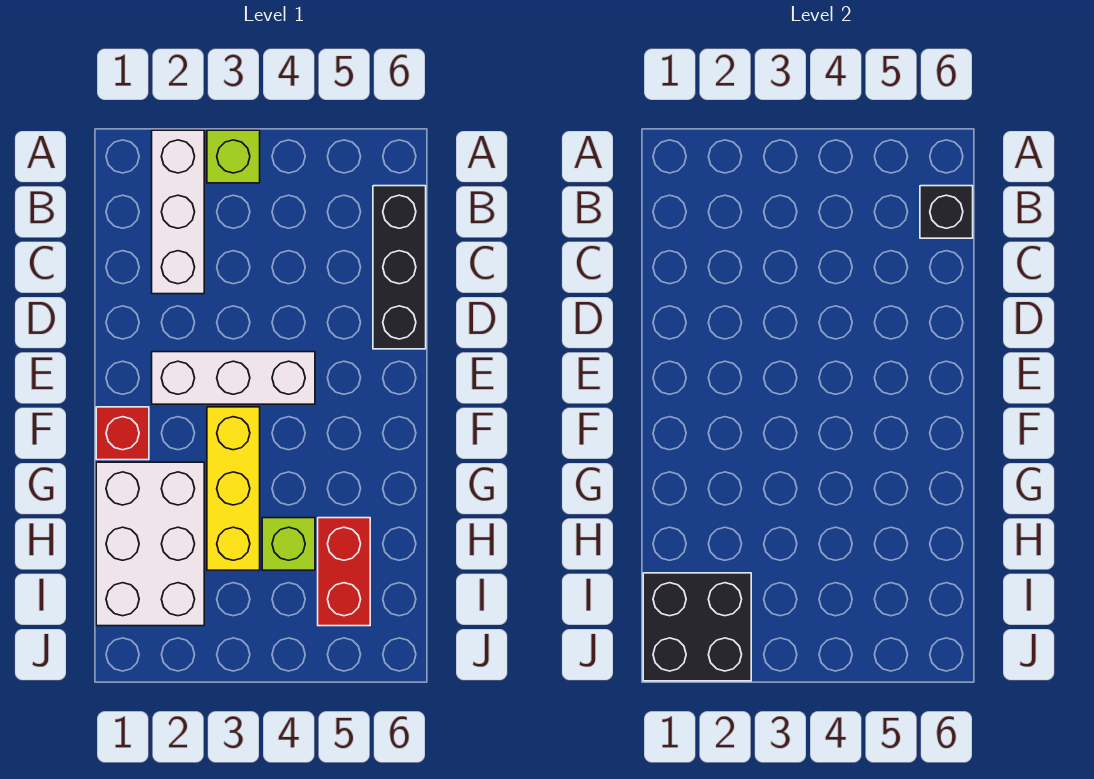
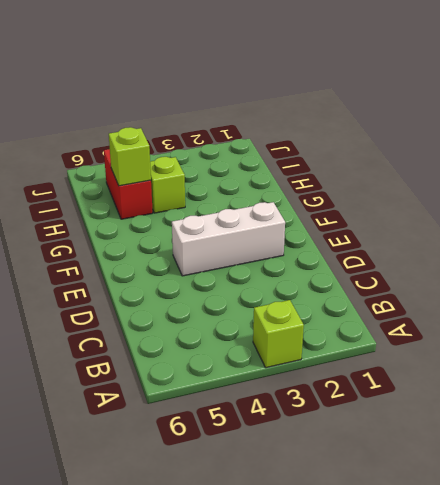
lime brick H5 level 2 -> none
none -> white brick A2:C2 level 1
none -> black brick B6:D6 level 1

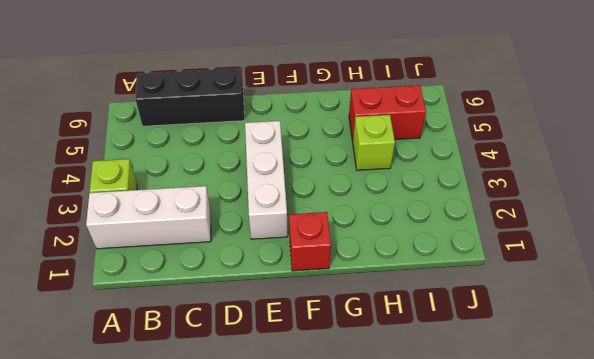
none -> yellow brick F3:H3 level 1
none -> white brick G1:I2 level 1

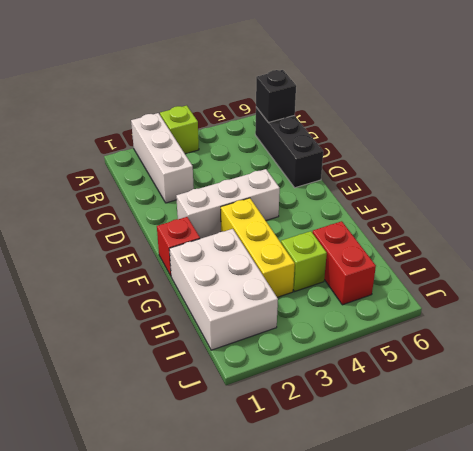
none -> black brick I1:J2 level 2

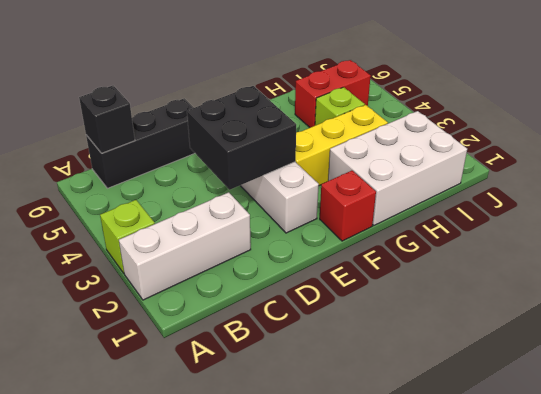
black brick D3:E4 level 2 -> black brick I1:J2 level 2

